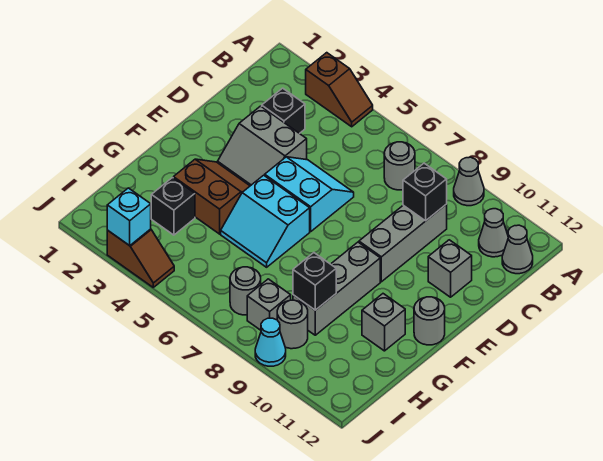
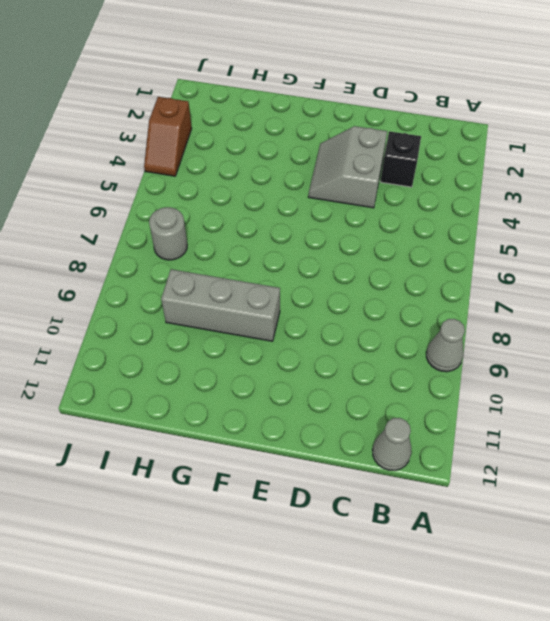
none -> brown slope A3:A4 level 1 top 3
none -> grey round brick B7 level 1
none -> grey cone B11 level 1

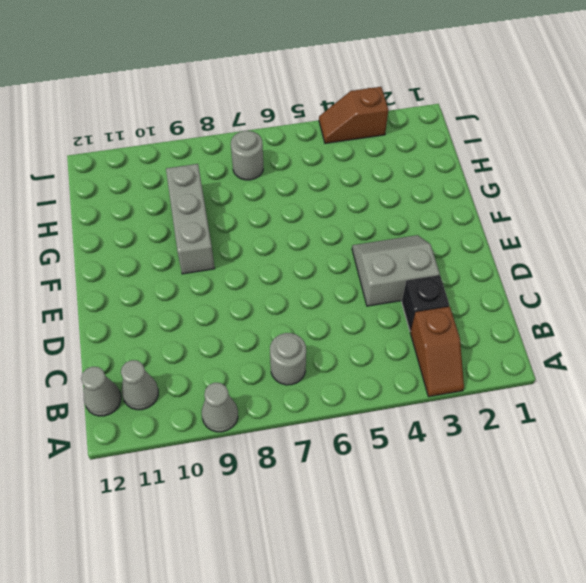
brown slope A3:B3 level 1 top B -> brown slope A3:A4 level 1 top 3
none -> grey brick C9:E9 level 1
none -> cyan slope D5:E6 level 1 top E
none -> grey brick D11 level 1

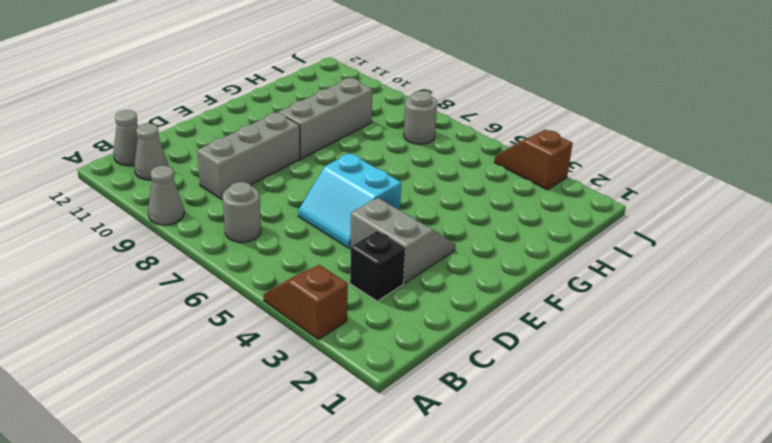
none -> grey brick D11 level 1
none -> brown slope F3:G4 level 1 top G
none -> cyan slope F5:G6 level 1 top F

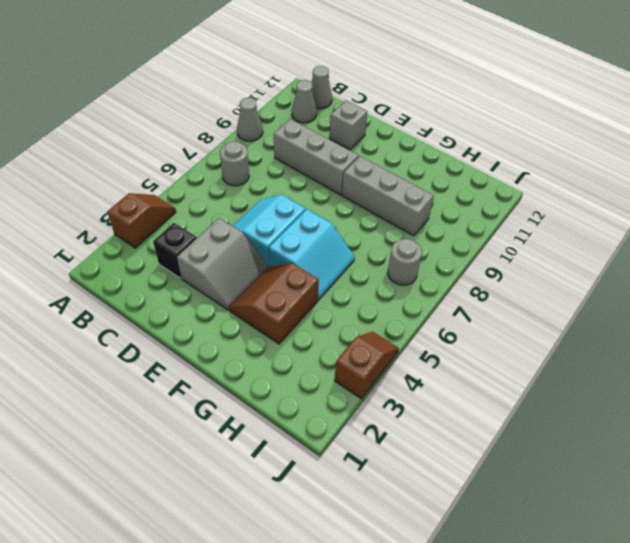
none -> grey round brick F12 level 1
none -> grey brick G11 level 1
none -> black brick H3 level 1

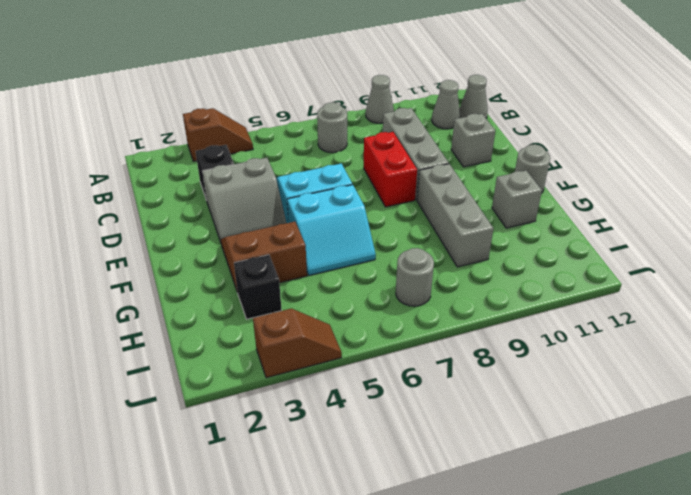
red brick D8:E8 level 1 -> none
none -> grey brick I8 level 1
none -> grey round brick I9 level 1
none -> cyan cone J9 level 1

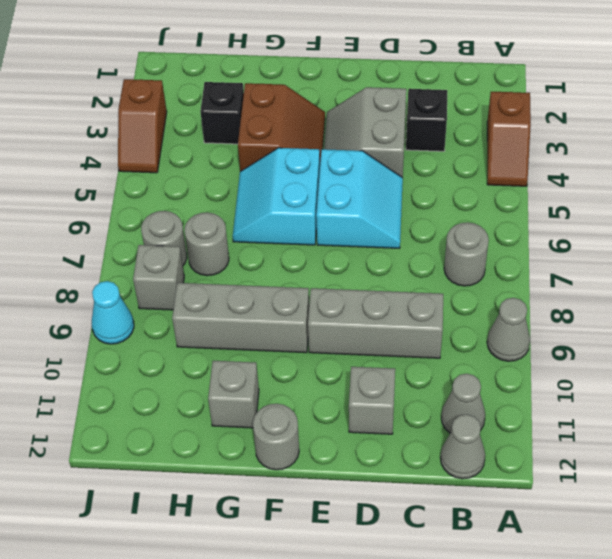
grey round brick H7 level 1 -> grey round brick I9 level 1
none -> black brick C9 level 2
none -> black brick H9 level 2
none -> cyan brick J3 level 2

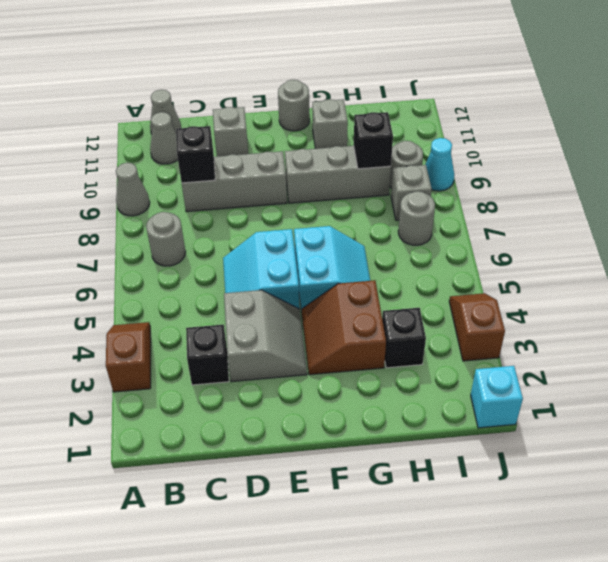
cyan brick J1 level 1 -> cyan brick J3 level 2

